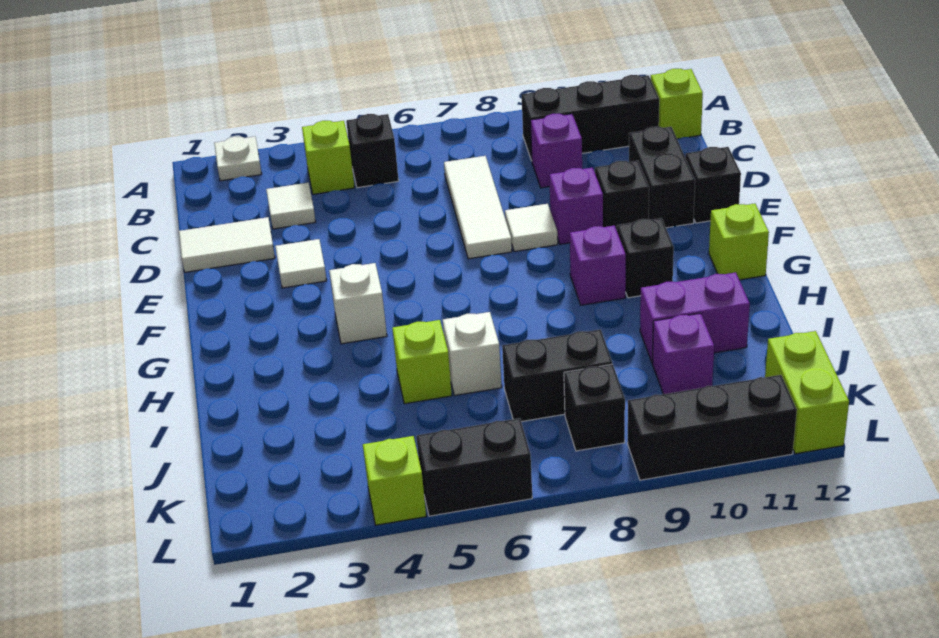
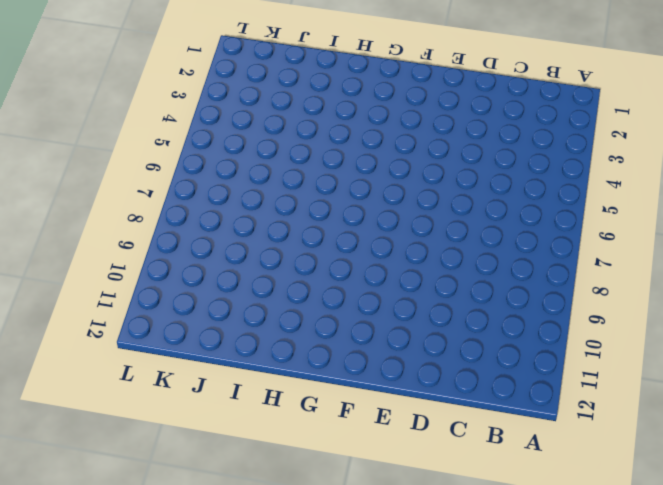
none -> white plate A2 level 1
none -> lime brick B4 level 1
none -> black brick B5 level 1

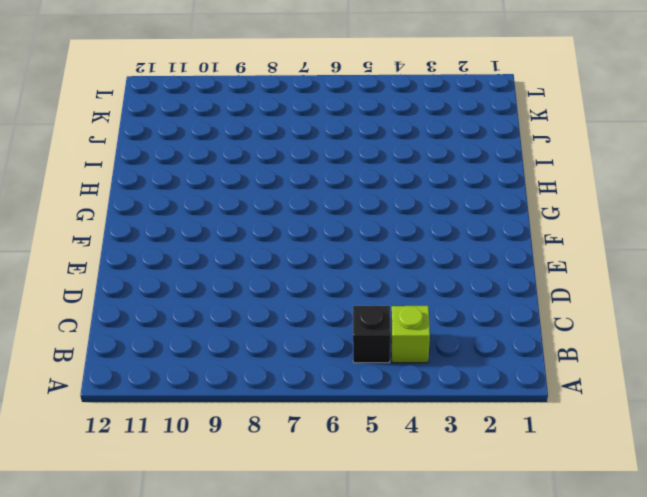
none -> white plate A2 level 1
none -> black brick B9:B11 level 1
none -> lime brick B12 level 1

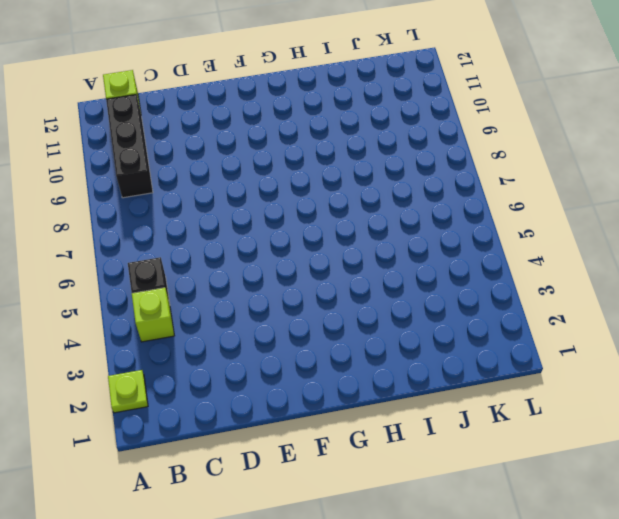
lime plate A2 level 1 -> white plate A2 level 1
none -> white tile C3 level 1
none -> white tile C7:E7 level 1
none -> purple brick C9 level 1

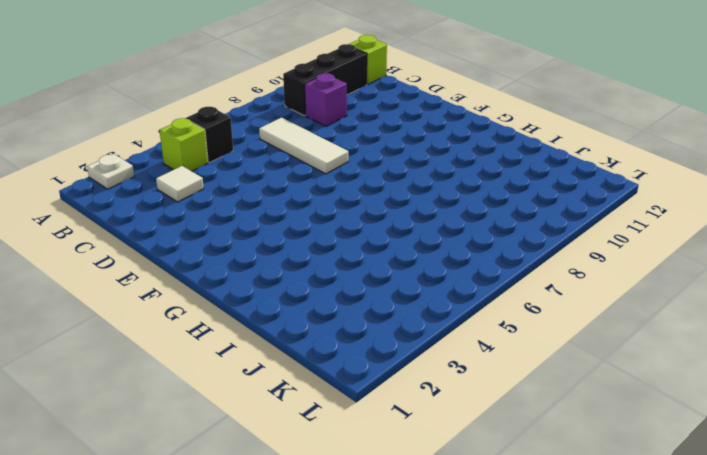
none -> white tile D1:D2 level 1
none -> black brick D11:E11 level 1
none -> white tile E3 level 1

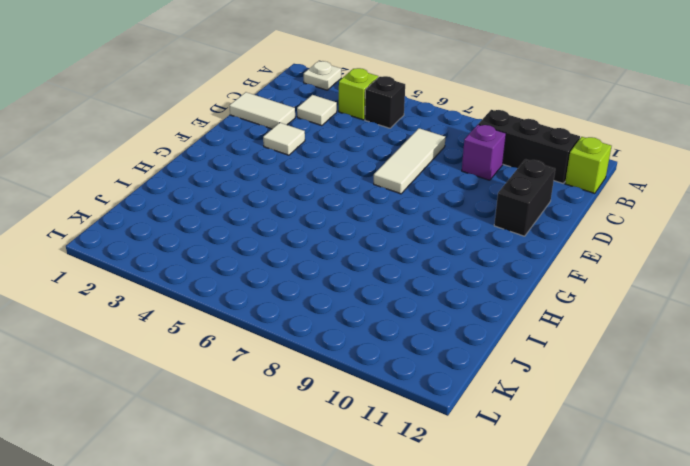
none -> white tile E8 level 1
none -> purple brick E9 level 1
none -> black brick E10 level 1

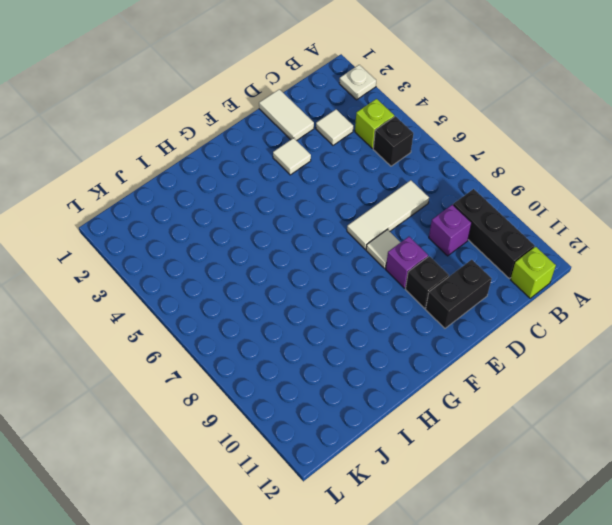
none -> black brick E12 level 1
none -> white brick G4 level 1
none -> purple brick G9 level 1

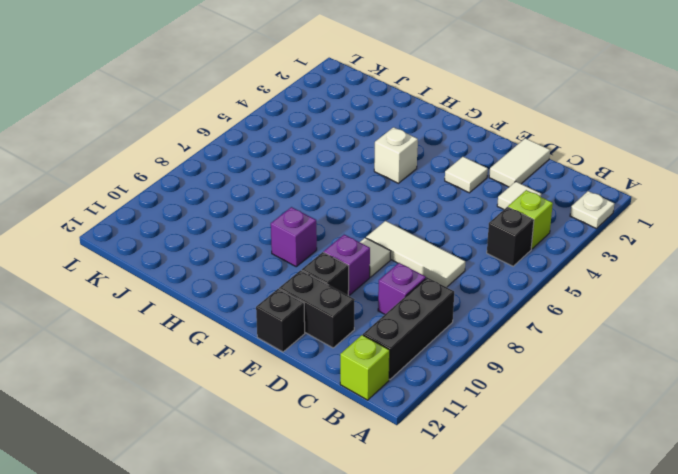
none -> black brick G10 level 1
none -> lime brick G12 level 1
none -> lime brick I5 level 1

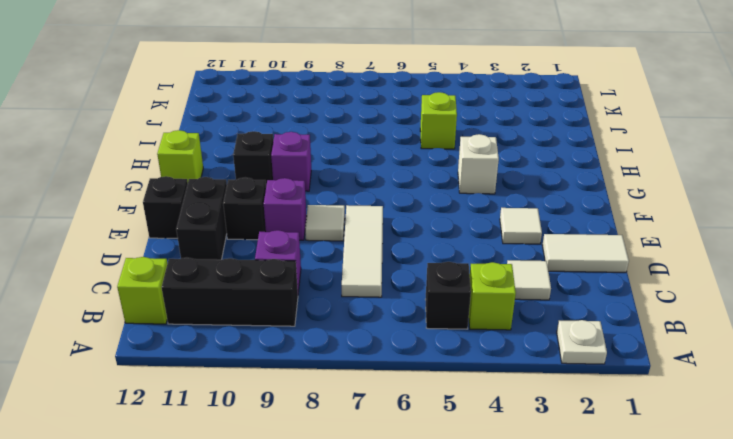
none -> white brick I6 level 1
none -> purple brick I10:I11 level 1
none -> black brick J7:J8 level 1

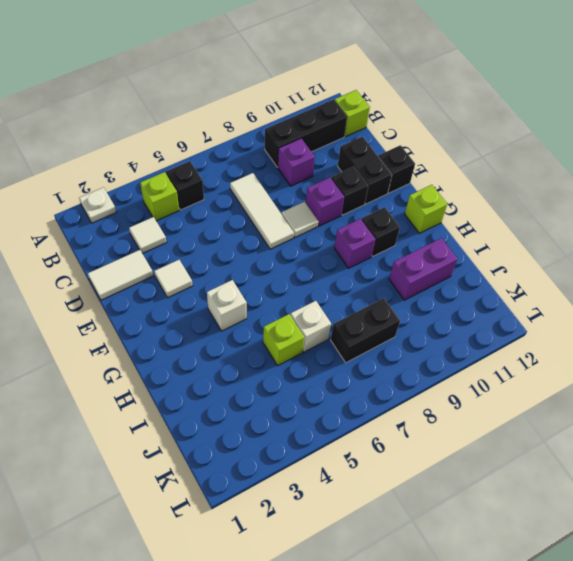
none -> purple brick J10 level 1
none -> black brick K8 level 1
none -> lime brick K12:L12 level 1

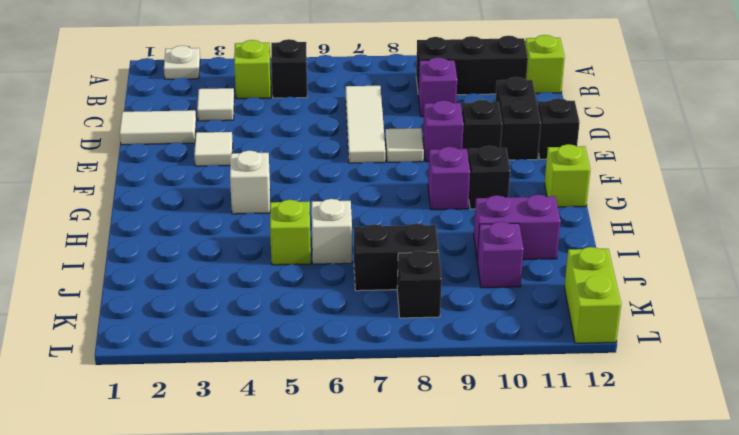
none -> lime brick L4 level 1
none -> black brick L5:L6 level 1
none -> black brick L9:L11 level 1

